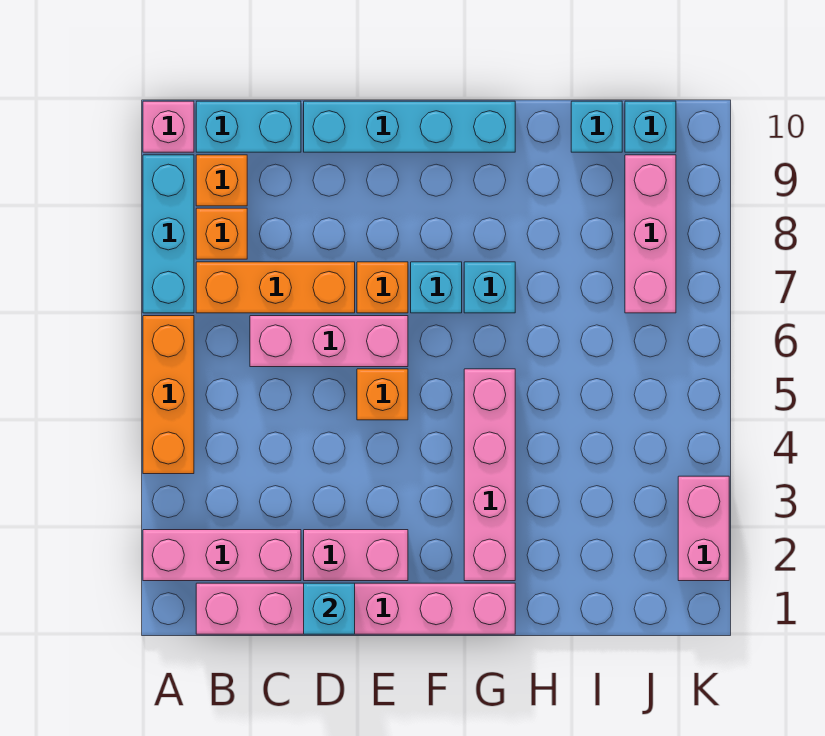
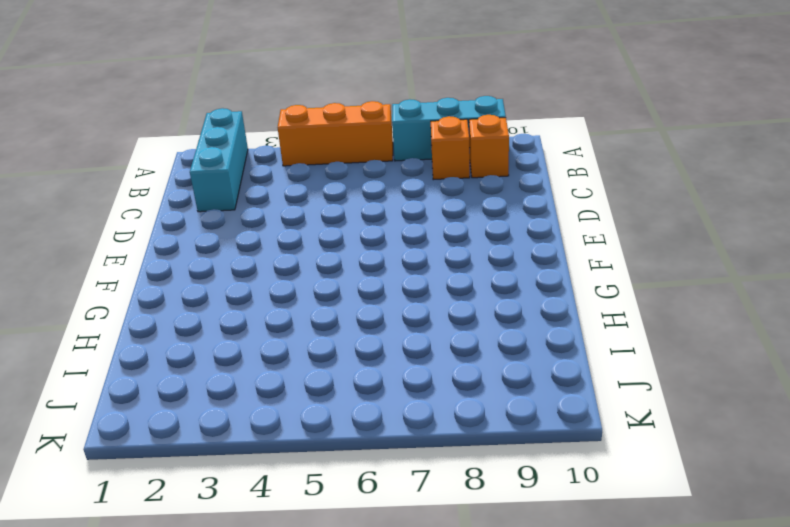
cyan brick A2:C2 level 1 -> pink brick A2:C2 level 1
none -> pink brick A10 level 1
none -> pink brick B1:G1 level 1
none -> orange brick B7:D7 level 1

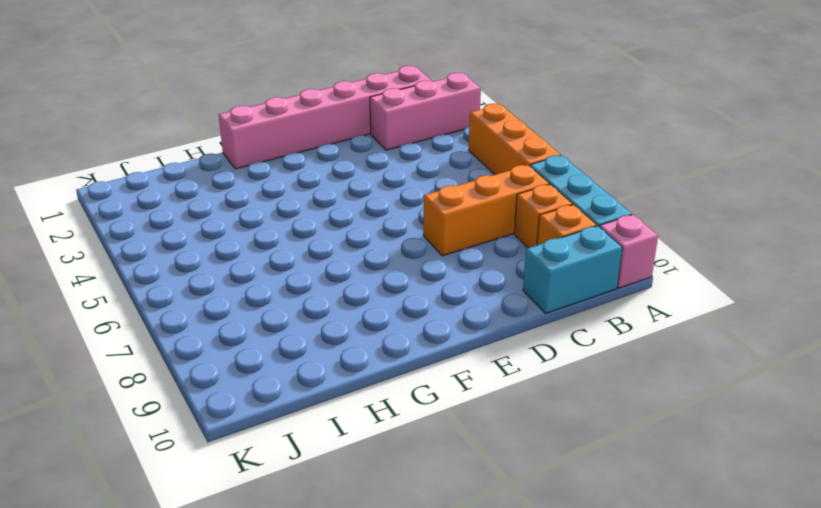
none -> pink brick C6:E6 level 1
none -> pink brick D2:E2 level 1
none -> cyan brick D10:G10 level 1

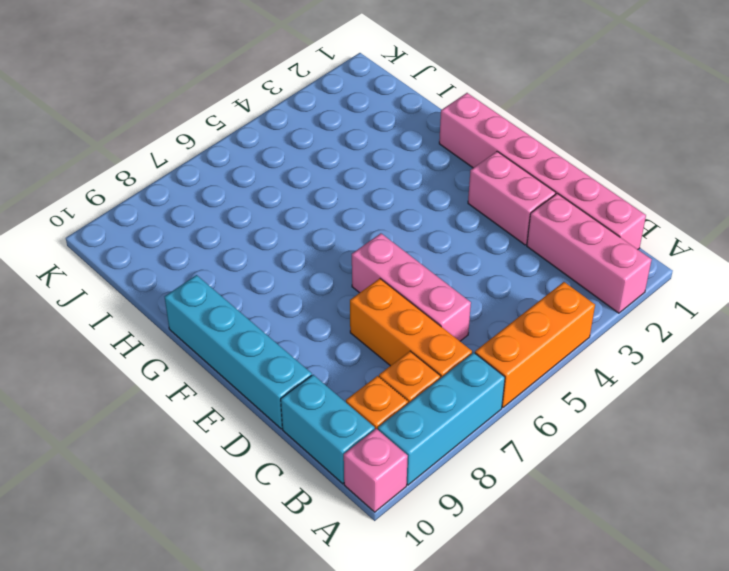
none -> orange brick E5 level 1
none -> orange brick E7 level 1
none -> cyan brick F7 level 1

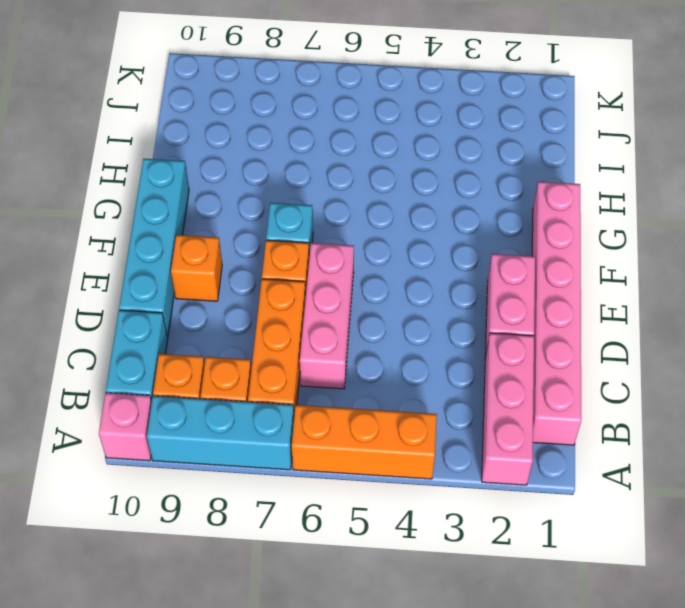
orange brick E9 level 1 -> orange brick E5 level 1
none -> pink brick G2:G5 level 1
none -> cyan brick G7 level 1
none -> cyan brick I10 level 1

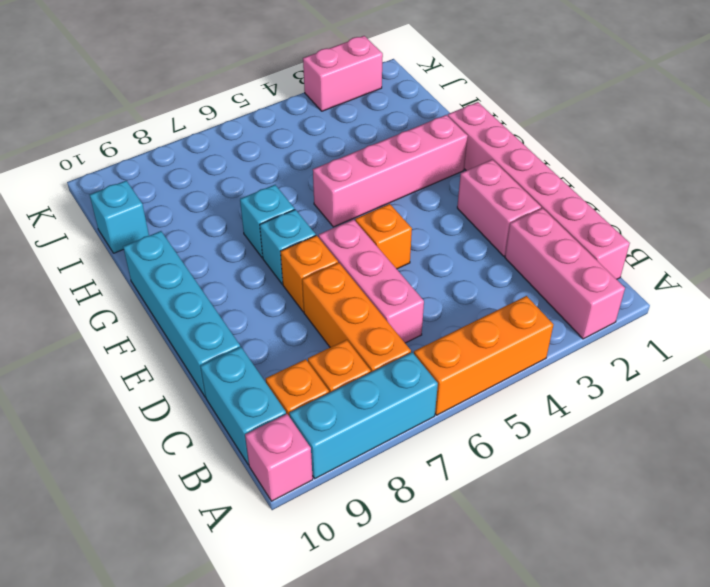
none -> pink brick J7:J9 level 1
none -> cyan brick J10 level 1
none -> cyan brick D1 level 2

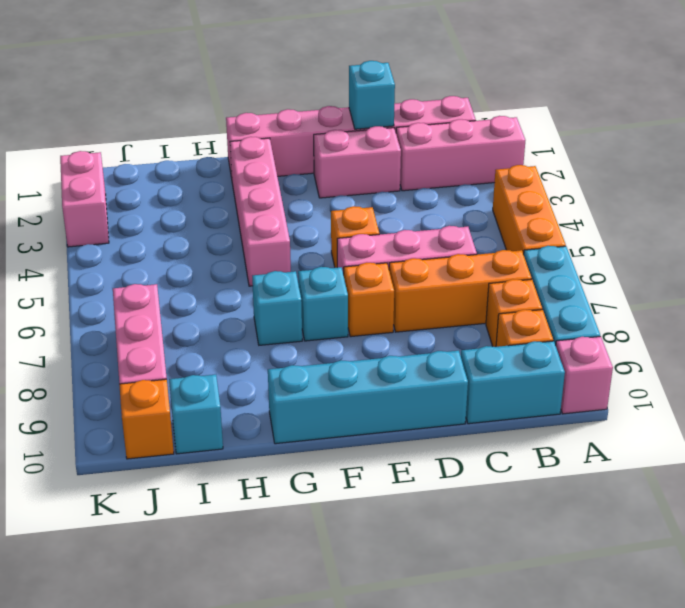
orange brick J10 level 1 -> cyan brick J10 level 1

